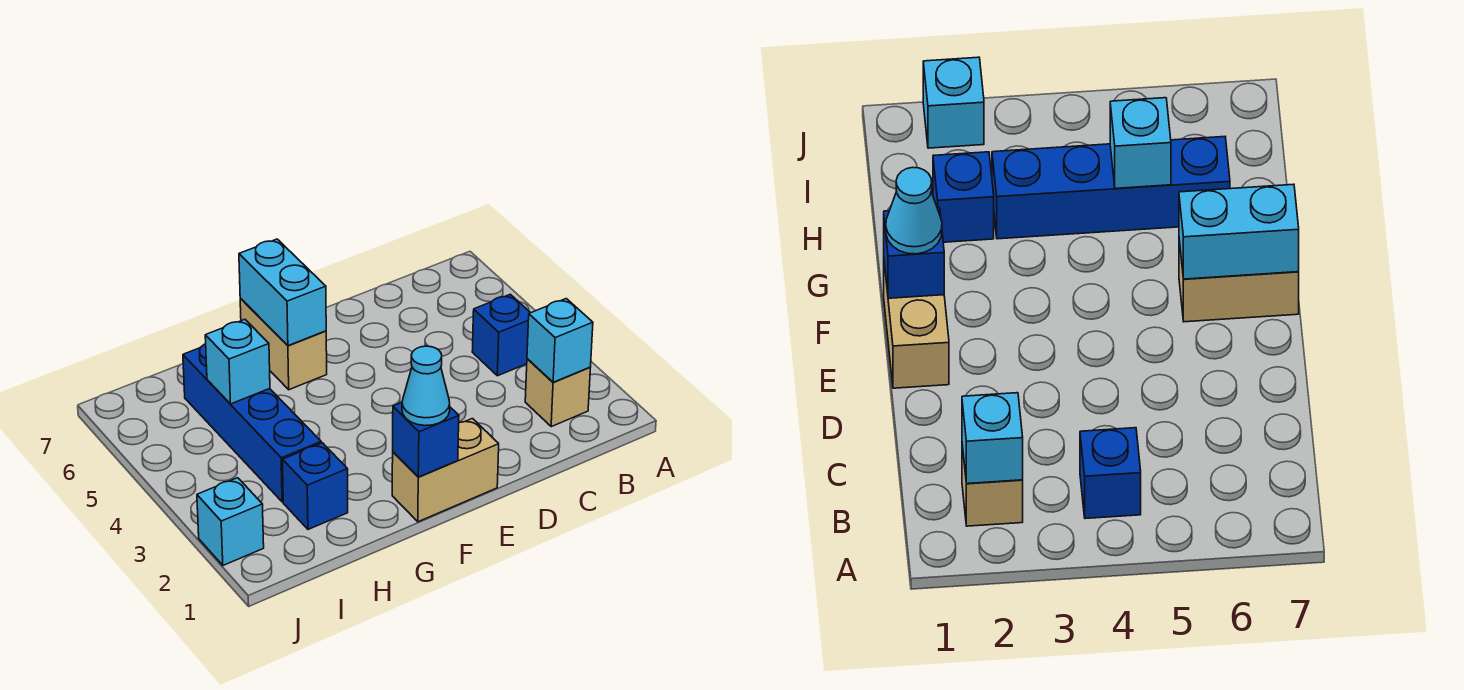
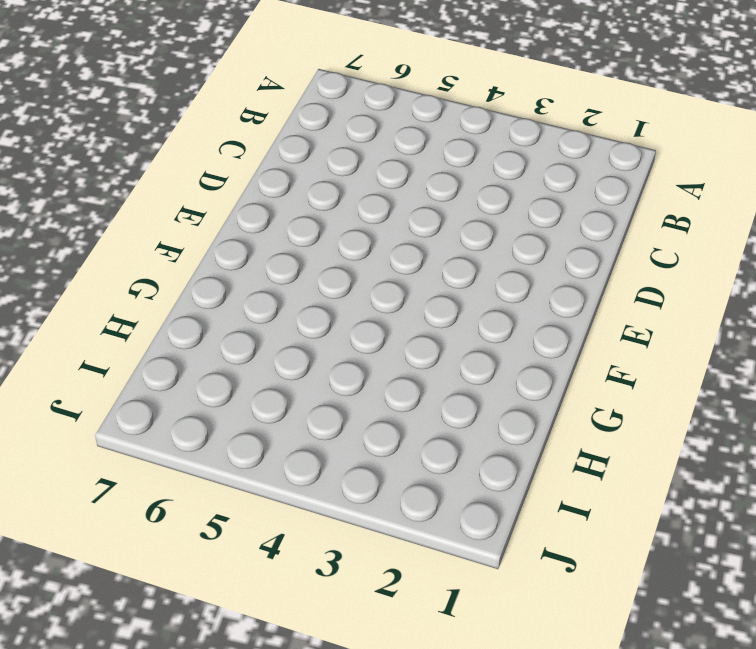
none -> tan brick B2 level 1
none -> blue brick B4 level 1
none -> tan brick E1:F1 level 1

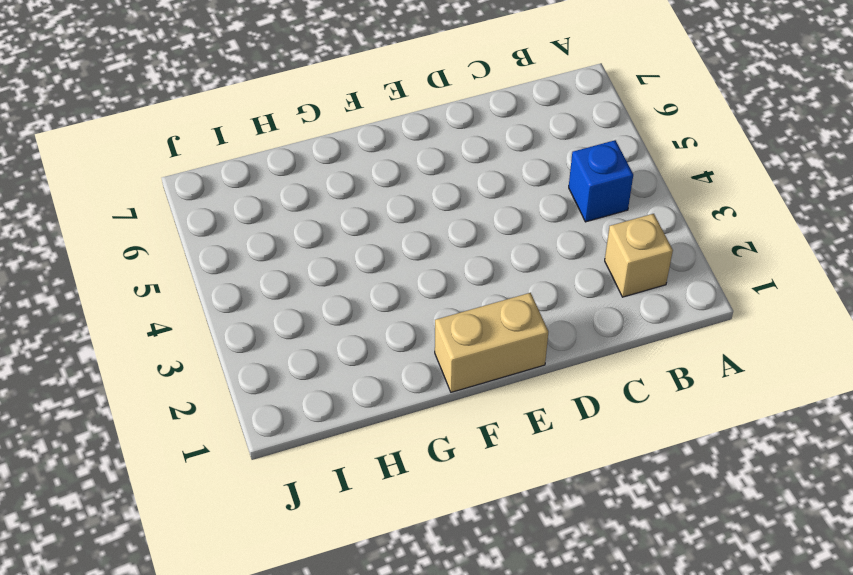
none -> tan brick F6:F7 level 1
none -> blue brick H2 level 1
none -> blue brick H3:H6 level 1

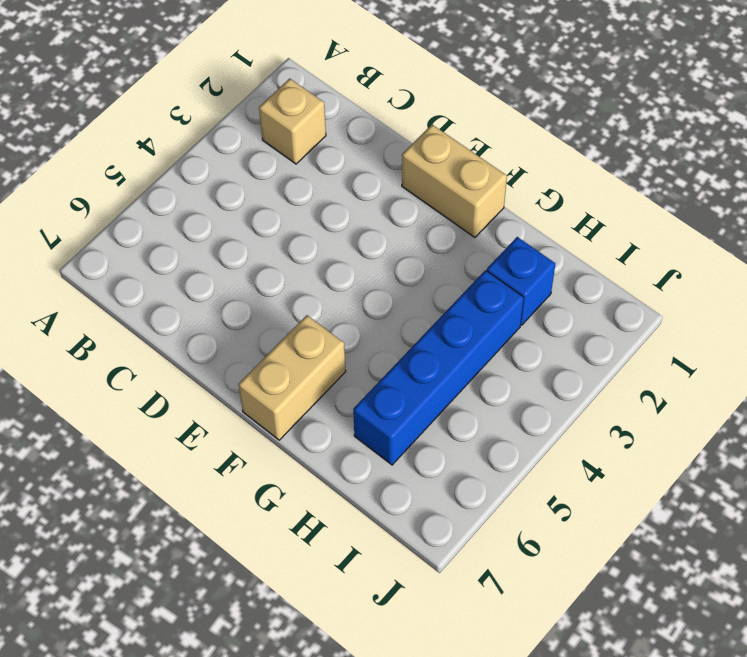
none -> blue brick B4 level 1
none -> cyan brick J2 level 1
none -> cyan brick B2 level 2

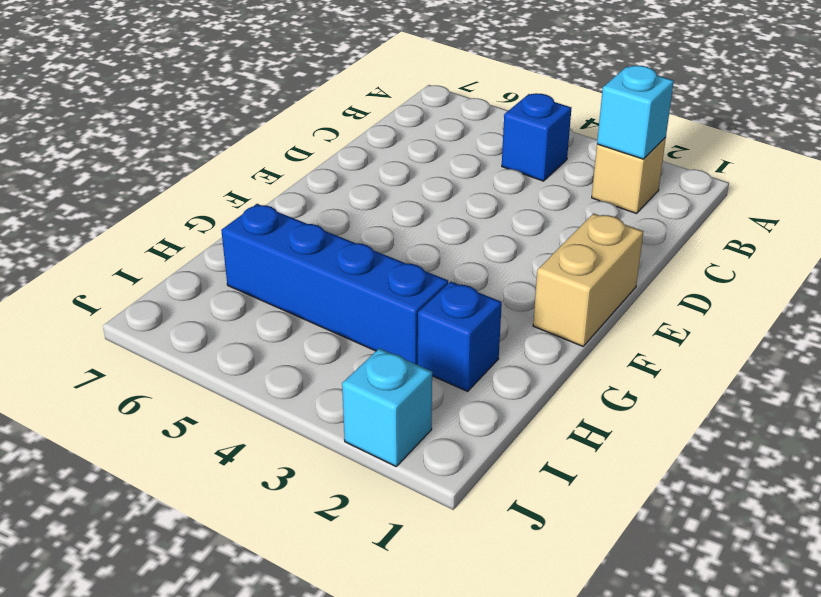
none -> tan brick F6:F7 level 1
none -> blue brick F1 level 2
none -> cyan brick F6:F7 level 2

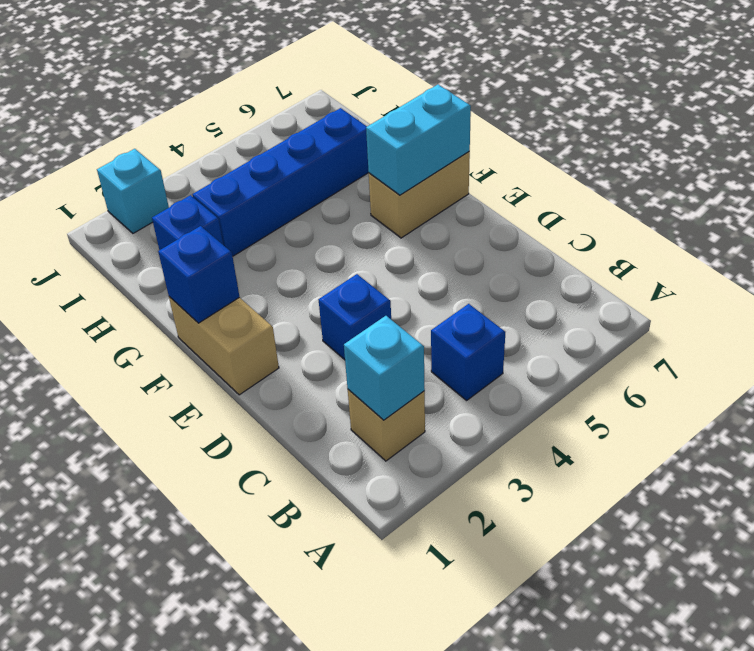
blue brick D3 level 1 -> none
none -> cyan brick H5 level 2
none -> cyan cone F1 level 3

